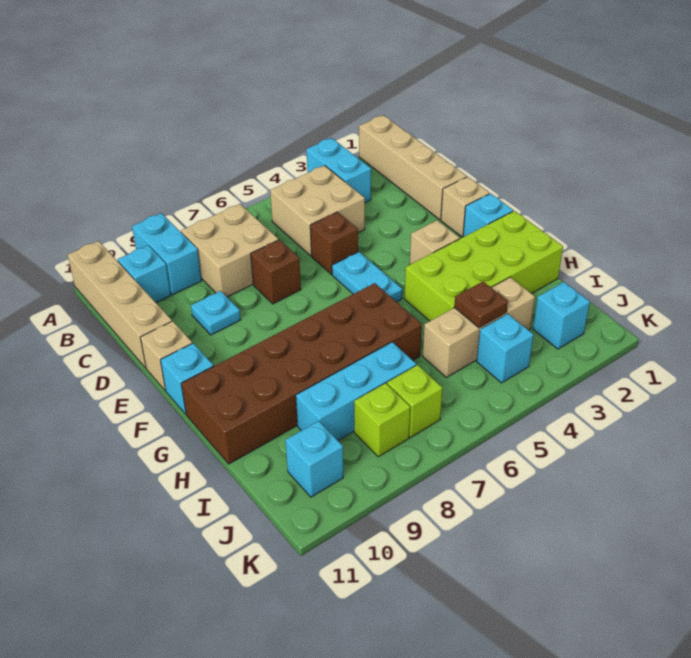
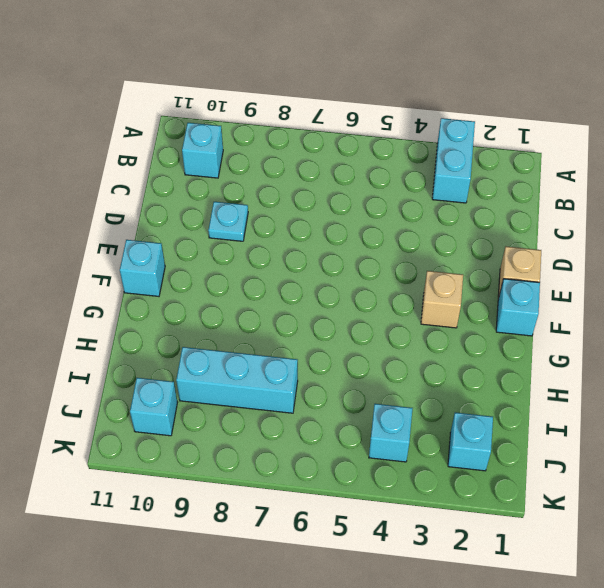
none -> tan brick A1:D1 level 1
none -> cyan brick A9:B9 level 1
none -> tan brick A11:D11 level 1

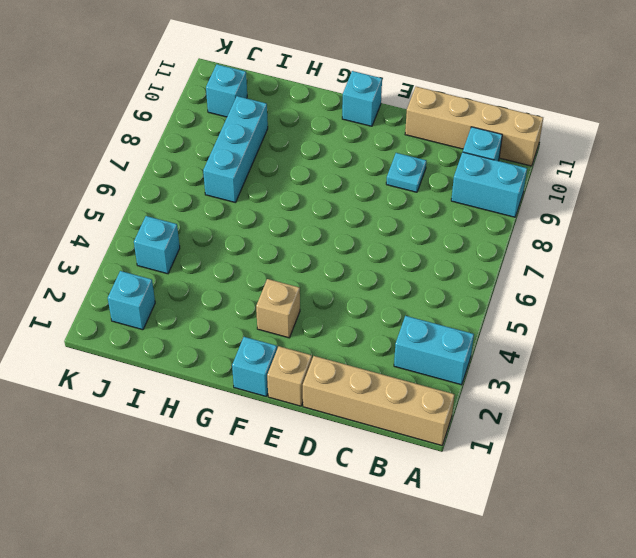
none -> tan brick B4:C5 level 1
none -> tan brick B7:C8 level 1
none -> brown brick D5 level 1

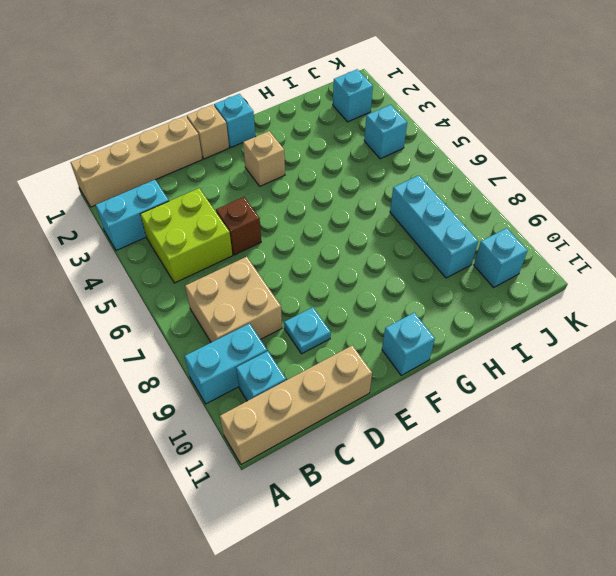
lime brick B4:C5 level 1 -> tan brick B4:C5 level 1
none -> brown brick D7 level 1
none -> cyan plate E5:F5 level 1
none -> tan brick E11 level 1

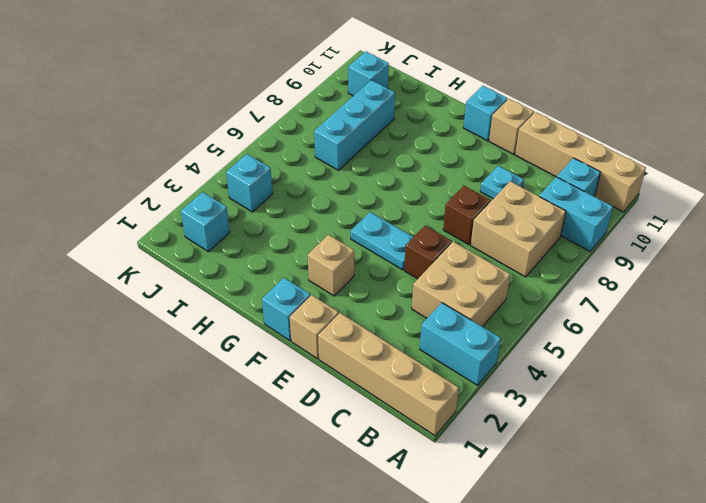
none -> lime brick G1:H4 level 1
none -> brown brick G6:H11 level 1
none -> tan brick I3:I5 level 1

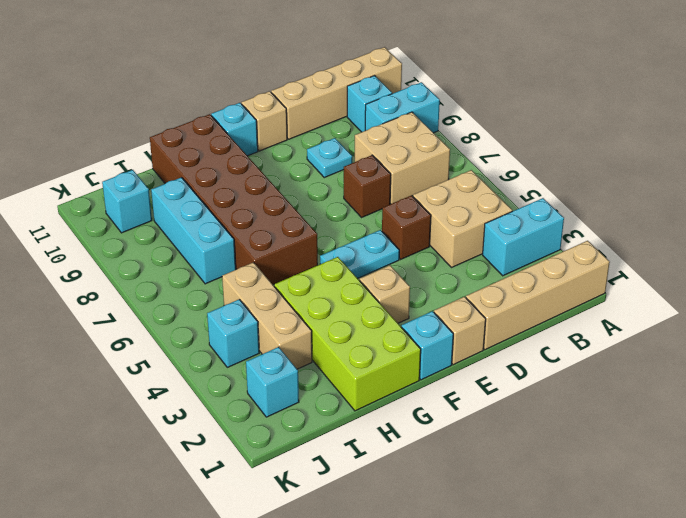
none -> lime brick J7 level 1
none -> lime brick J8 level 1
none -> brown plate I4 level 2

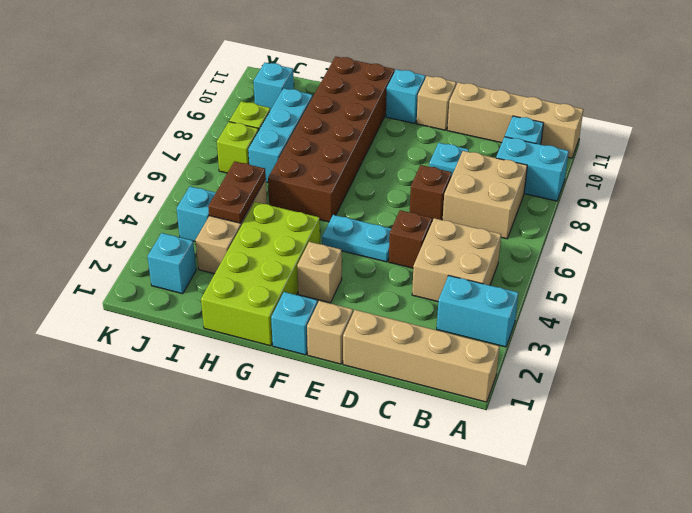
brown plate I4:I5 level 2 -> brown plate I4 level 2

